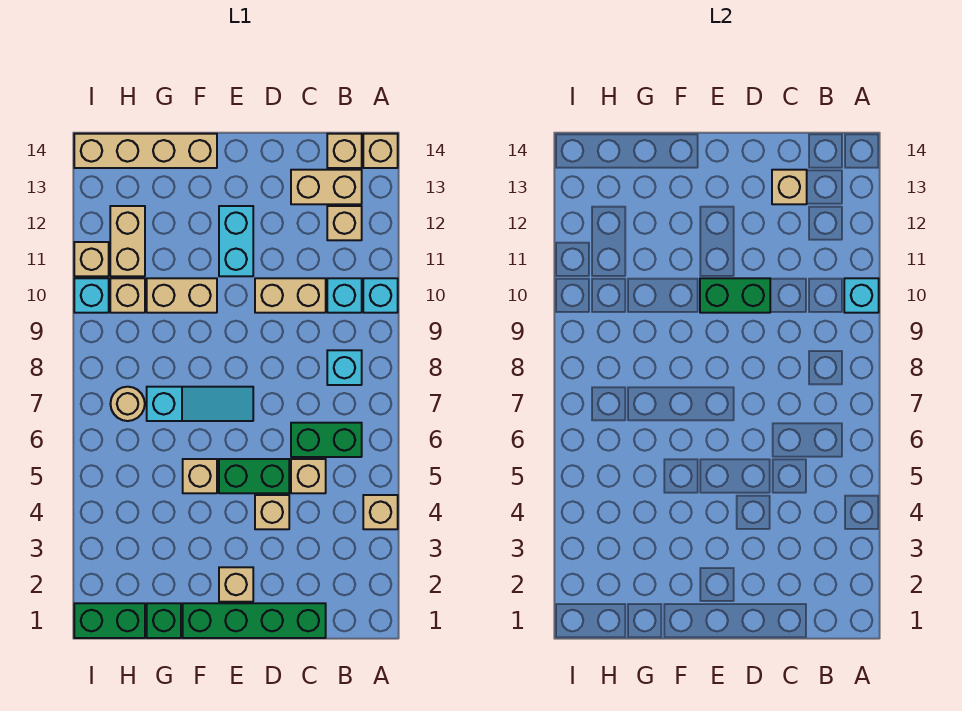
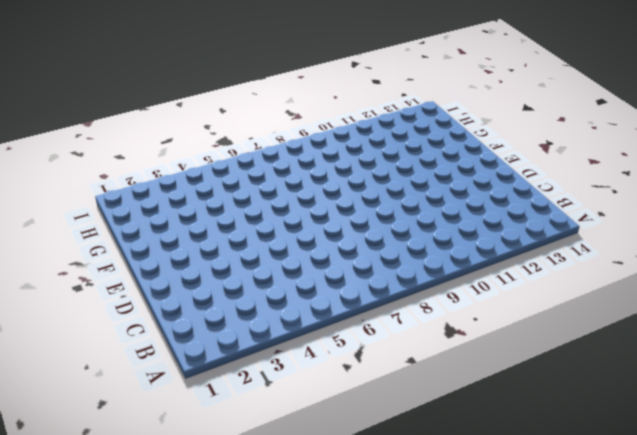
none -> tan brick A4 level 1
none -> cyan brick A10 level 1
none -> tan brick A14 level 1
none -> green brick B6:C6 level 1

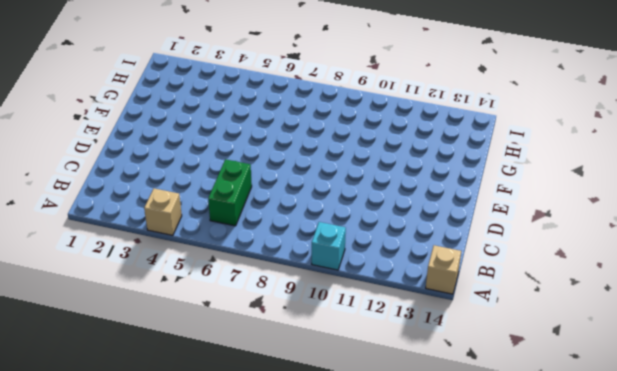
none -> cyan brick B8 level 1
none -> cyan brick B10 level 1
none -> tan brick B12 level 1
none -> tan brick B13:C13 level 1

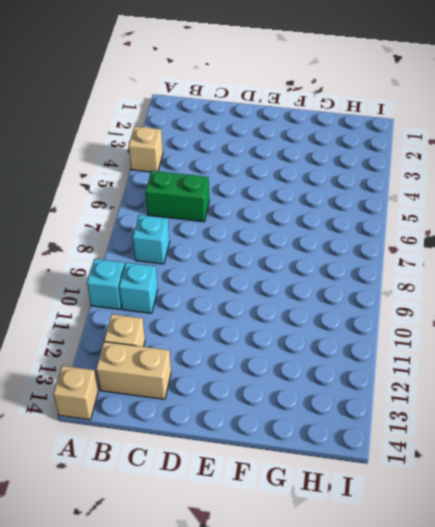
none -> tan brick B14 level 1
none -> green brick C1:F1 level 1
none -> tan brick C5 level 1
none -> tan brick C10:D10 level 1

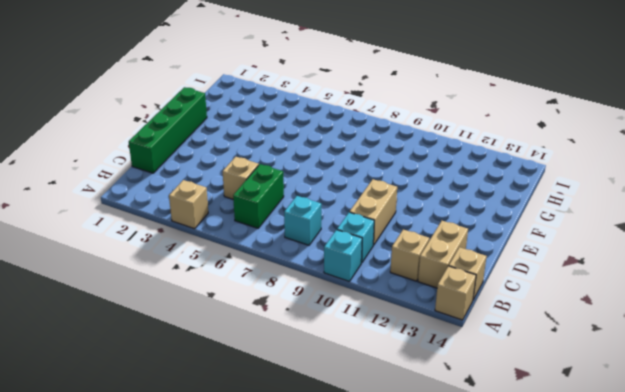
none -> tan brick D4 level 1
none -> green brick D5:E5 level 1
none -> tan brick E2 level 1
none -> cyan slope E7:G7 level 1 top G

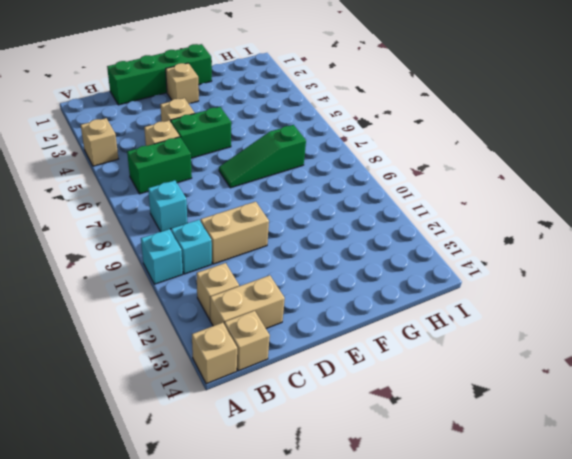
green slope E7:G7 level 1 top G -> cyan slope E7:G7 level 1 top G
none -> cyan brick E11:E12 level 1
none -> tan brick F5 level 1
none -> tan brick F10:G10 level 1
none -> tan brick F14:I14 level 1

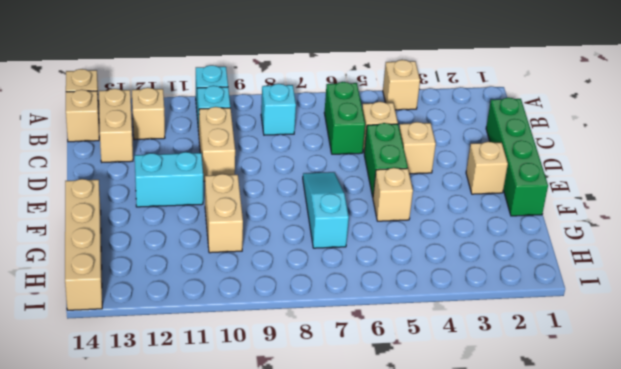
none -> green brick G1 level 1
none -> green brick H1:I1 level 1
none -> tan round brick H7 level 1
none -> tan brick H10 level 1

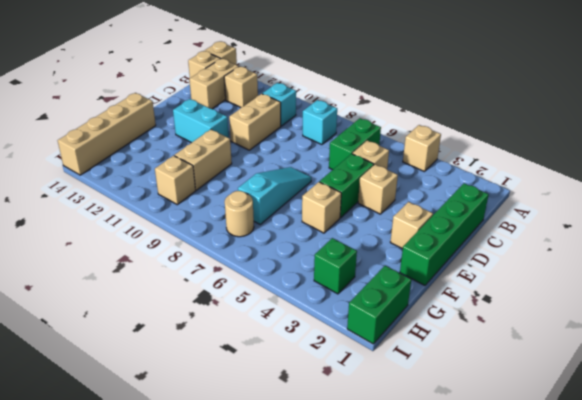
green brick H3 level 1 -> green brick G1 level 1
none -> cyan brick A10 level 1
none -> tan brick H11:H12 level 1
none -> cyan brick I10 level 1
none -> tan brick I11 level 1

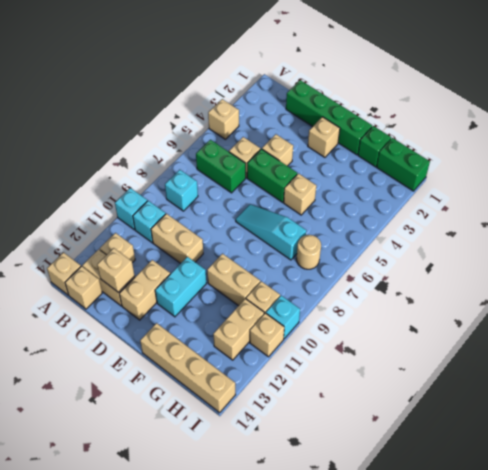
tan brick D12:D13 level 1 -> none
none -> cyan brick A10 level 2
none -> green brick D10:E10 level 2

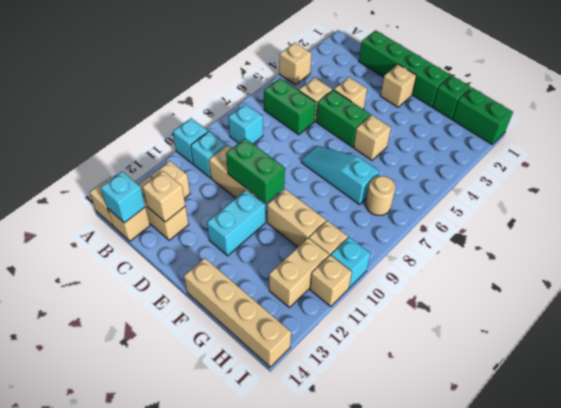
cyan brick B14 level 2 -> cyan brick A10 level 2

